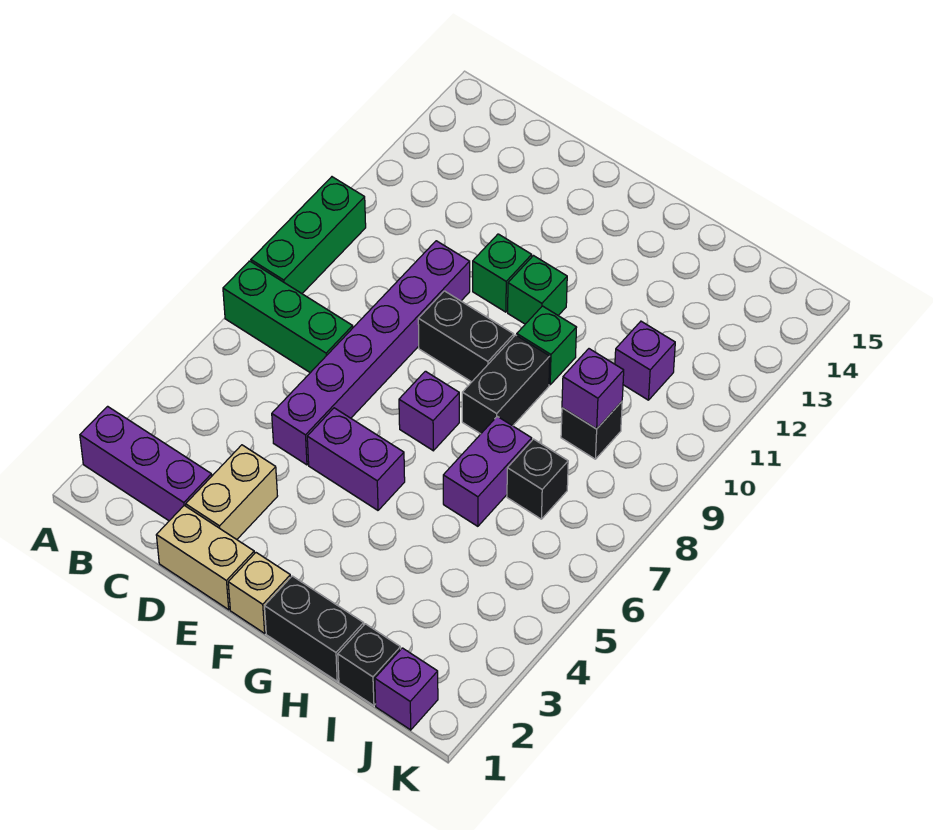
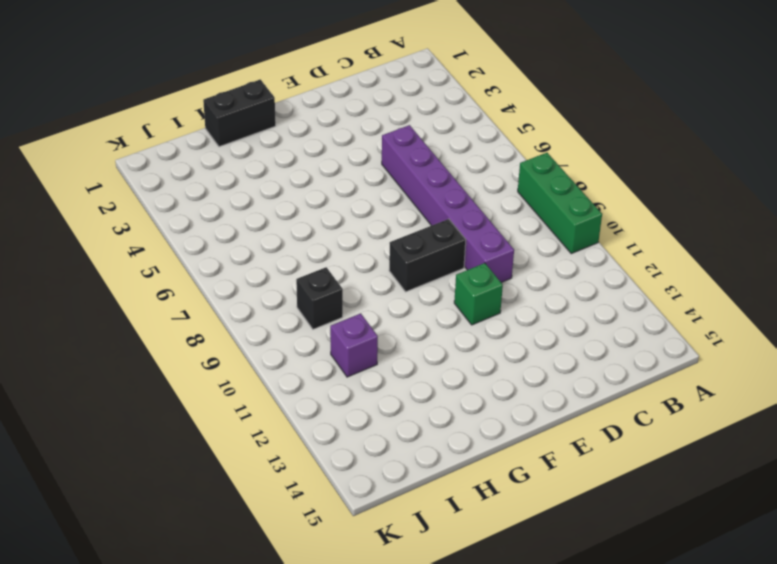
none -> purple brick A2:C2 level 1
none -> green brick A7:C7 level 1
none -> tan brick D1:E1 level 1

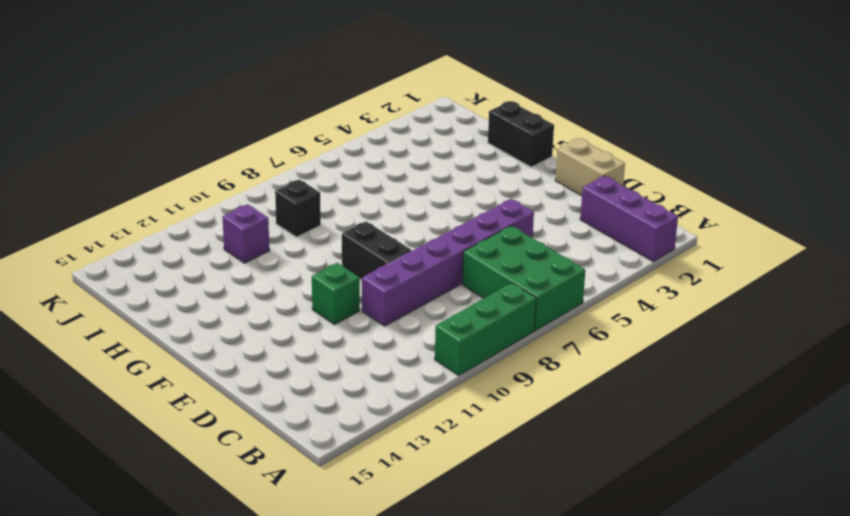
green brick A6:C7 level 1 -> green brick A7:C7 level 1
none -> tan brick D2:D3 level 1
none -> purple brick E5:F5 level 1
none -> tan brick F1 level 1

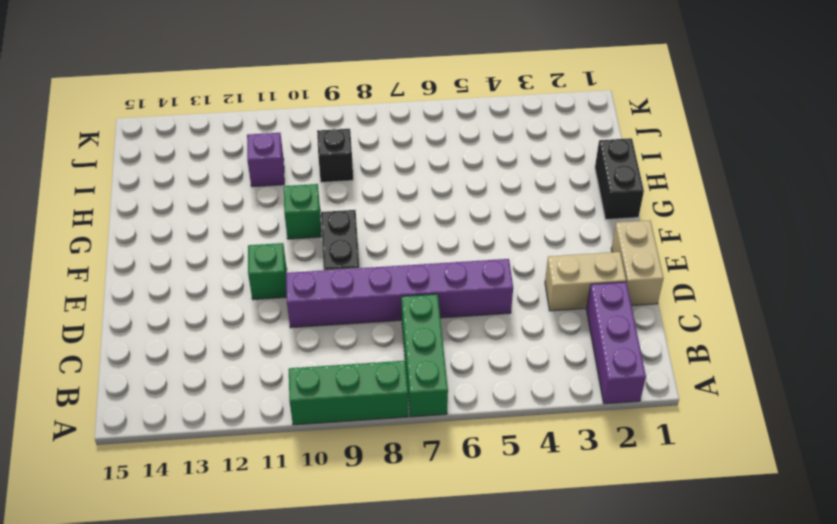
none -> purple brick E5:F5 level 1
none -> tan brick F1 level 1
none -> purple brick F7 level 1

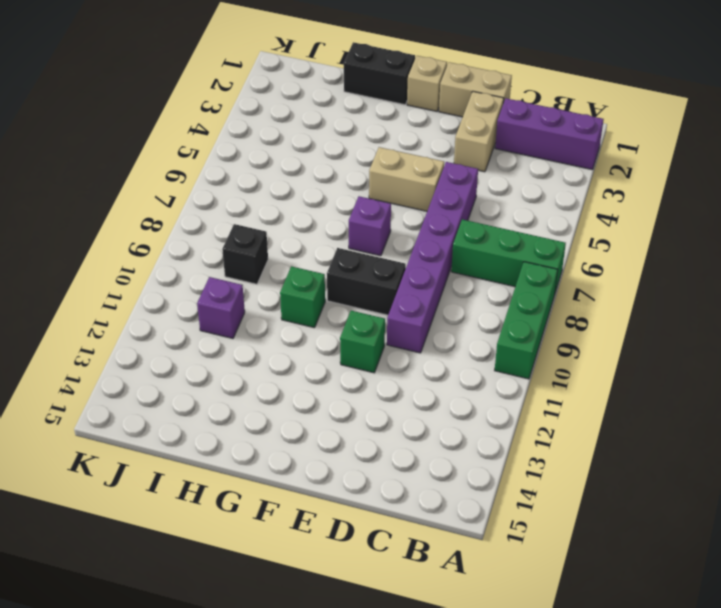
tan brick E5:F5 level 1 -> purple brick E5:F5 level 1
none -> green brick F11 level 1
none -> black brick G8:G9 level 1
none -> purple brick H6:H7 level 1

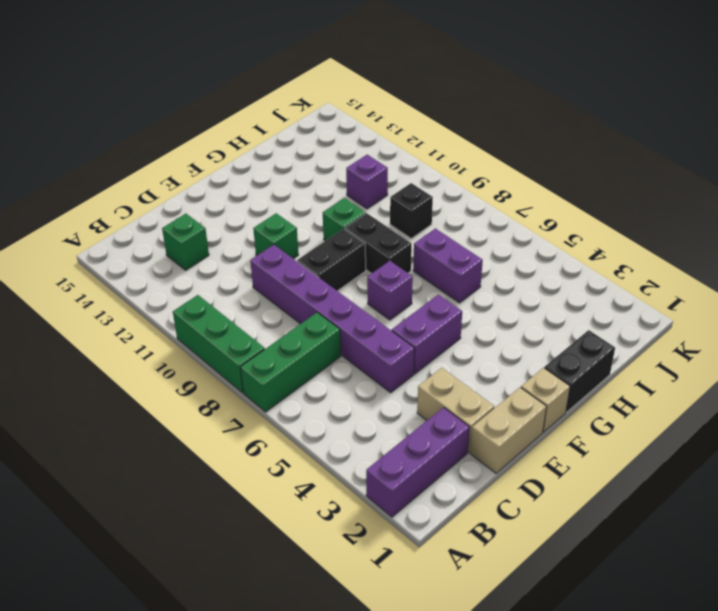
green brick C13 level 1 -> green brick F11 level 1
none -> black brick I1 level 1
none -> black brick I7 level 1
none -> purple brick J1 level 1

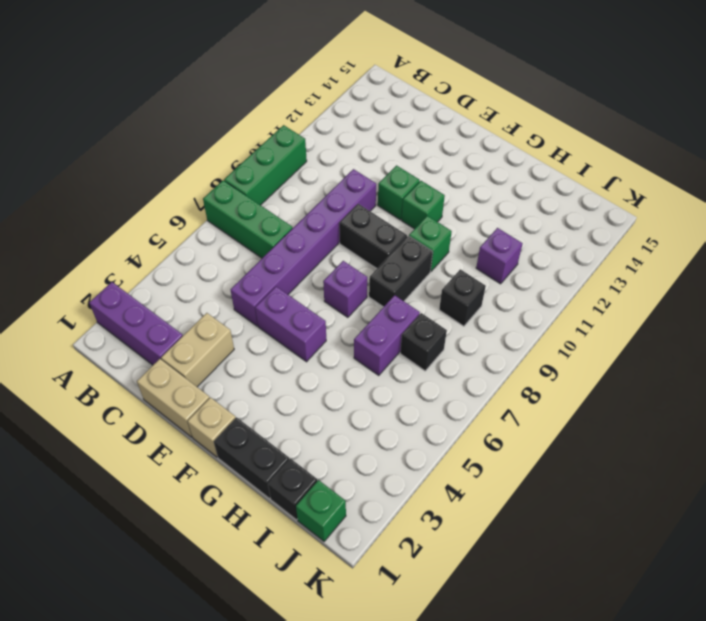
green brick J1 level 1 -> purple brick J1 level 1
none -> purple brick I9 level 2

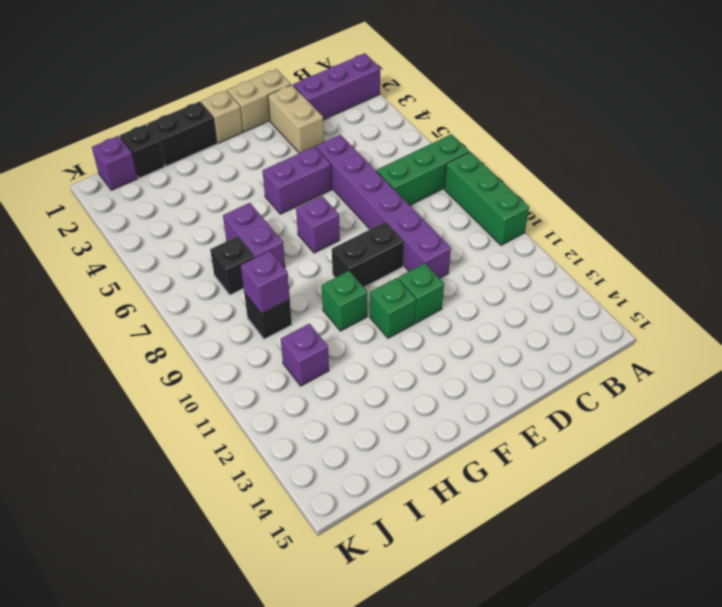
none -> black brick G8:G9 level 1

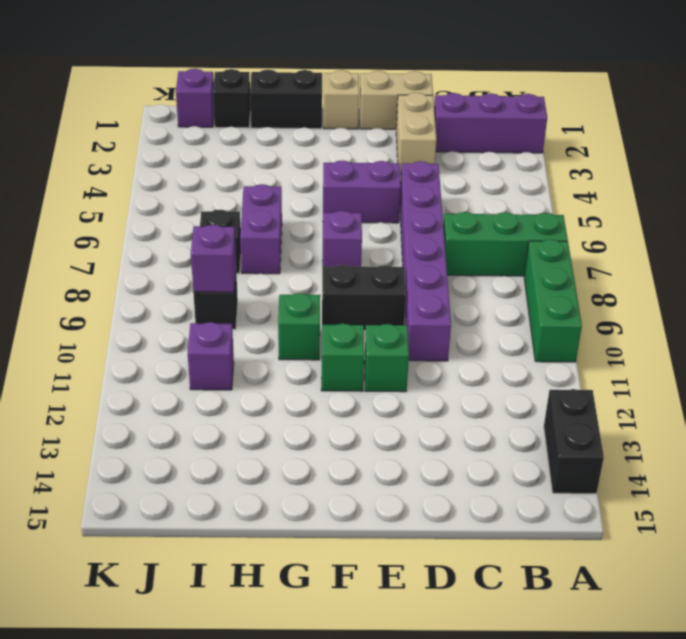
black brick A13:A14 level 1 -> black brick G8:G9 level 1

